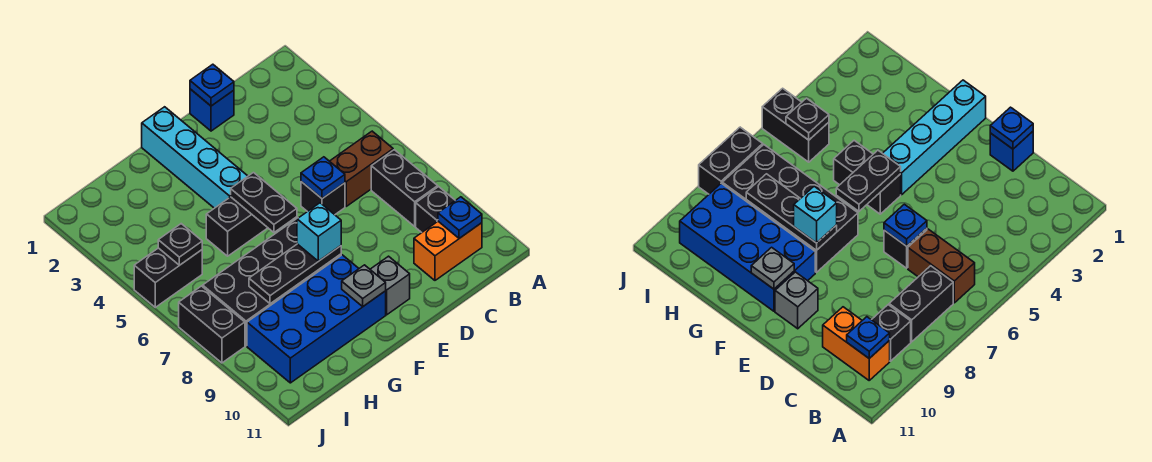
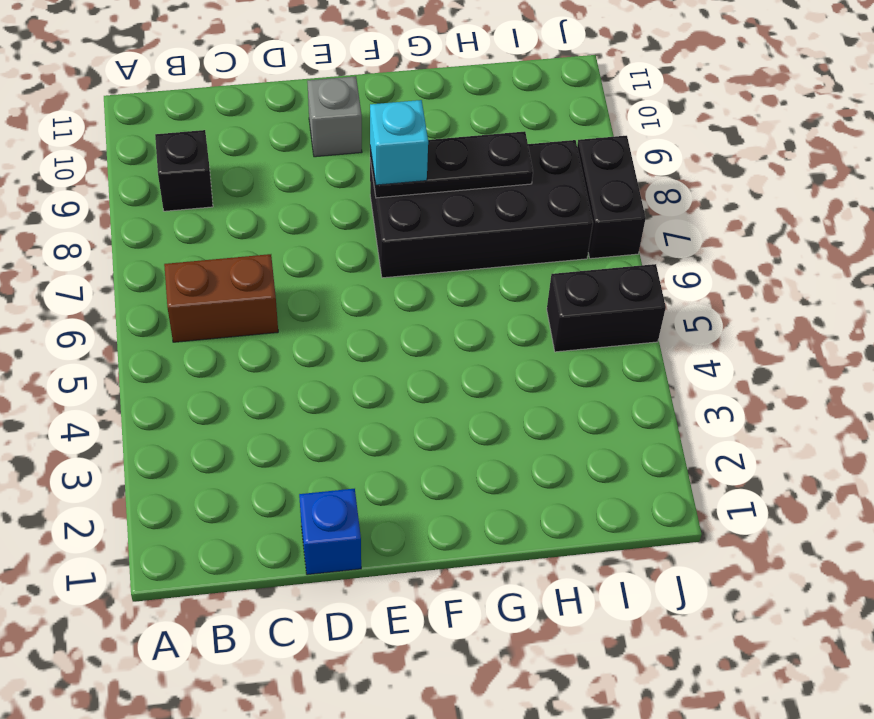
none -> black brick B7:B8 level 1
none -> orange brick B10:C10 level 1
none -> black brick D6 level 1

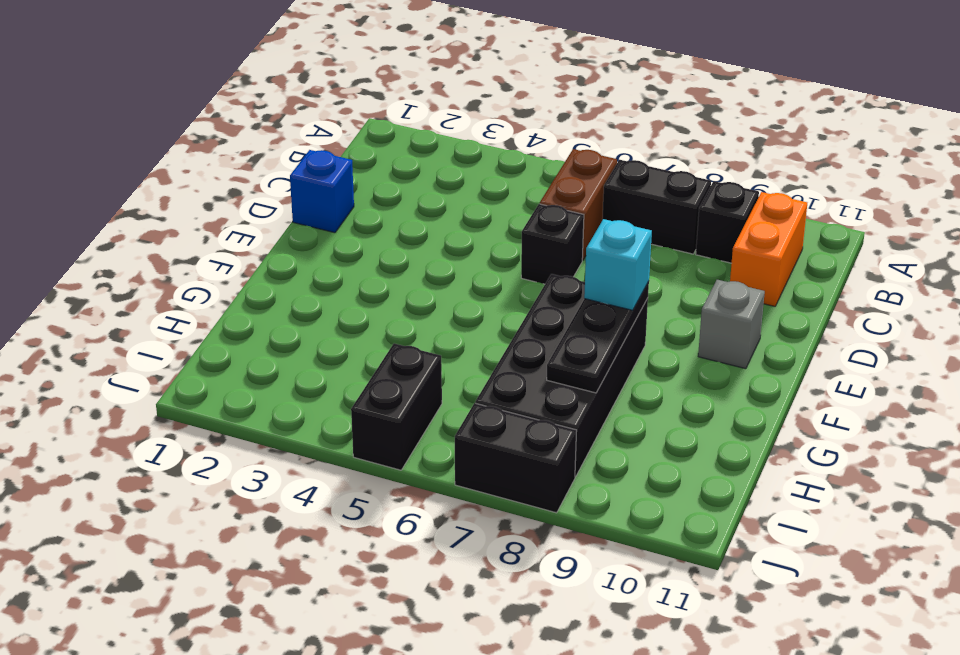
none -> cyan brick F1:F4 level 1
none -> black brick F5:G5 level 1
none -> blue brick F9:I10 level 1

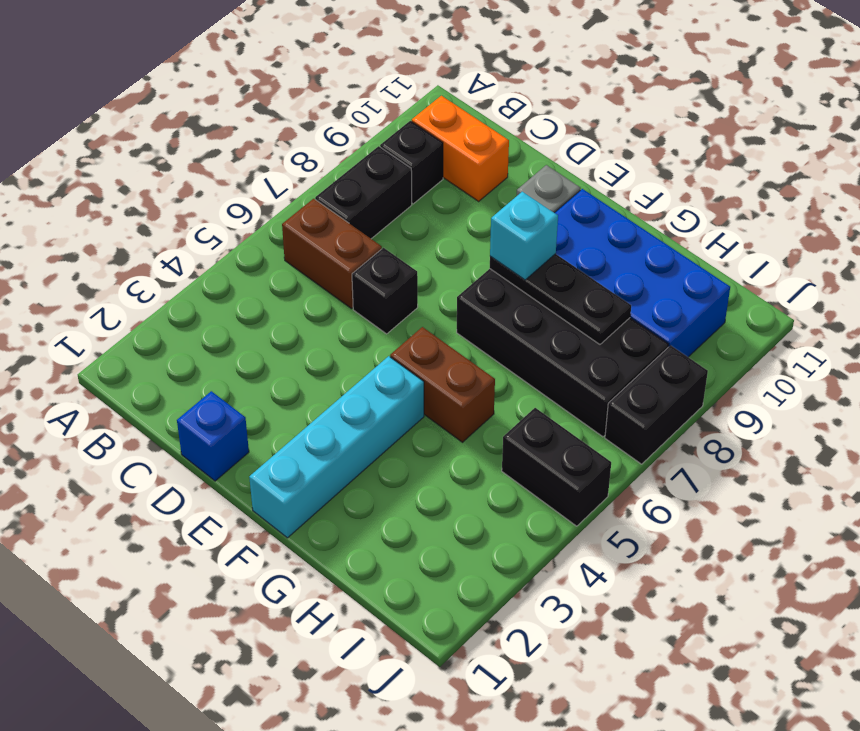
brown brick F5:G5 level 1 -> black brick F5:G5 level 1
none -> blue plate B10 level 2
none -> blue plate D1 level 2
none -> blue plate D6 level 2

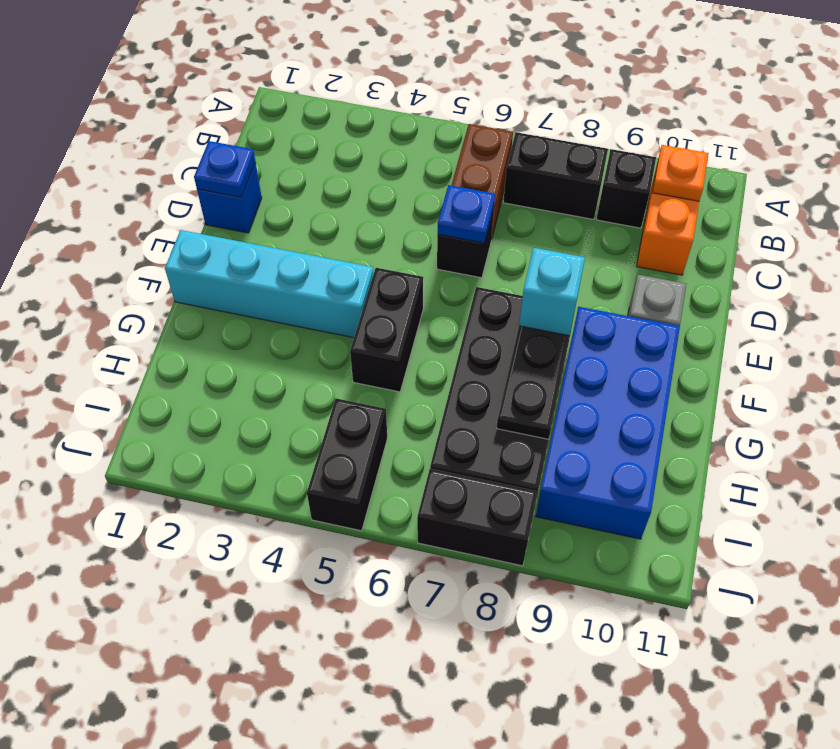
orange plate B10 level 2 -> blue plate B10 level 2
none -> black plate F5:F6 level 2
none -> grey plate F10 level 2
none -> black plate I5 level 2

